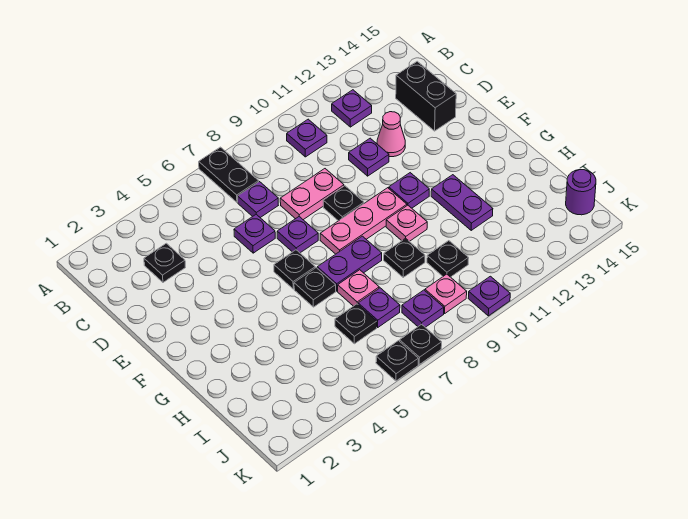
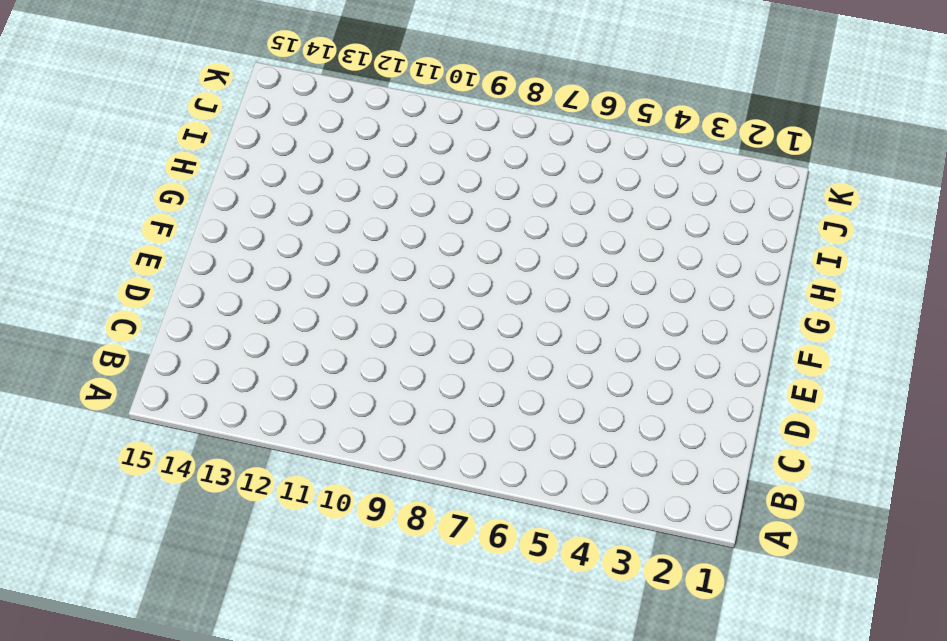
none -> black plate A7:B7 level 1
none -> purple plate B10 level 1
none -> purple plate B12 level 1
none -> black plate C3 level 1

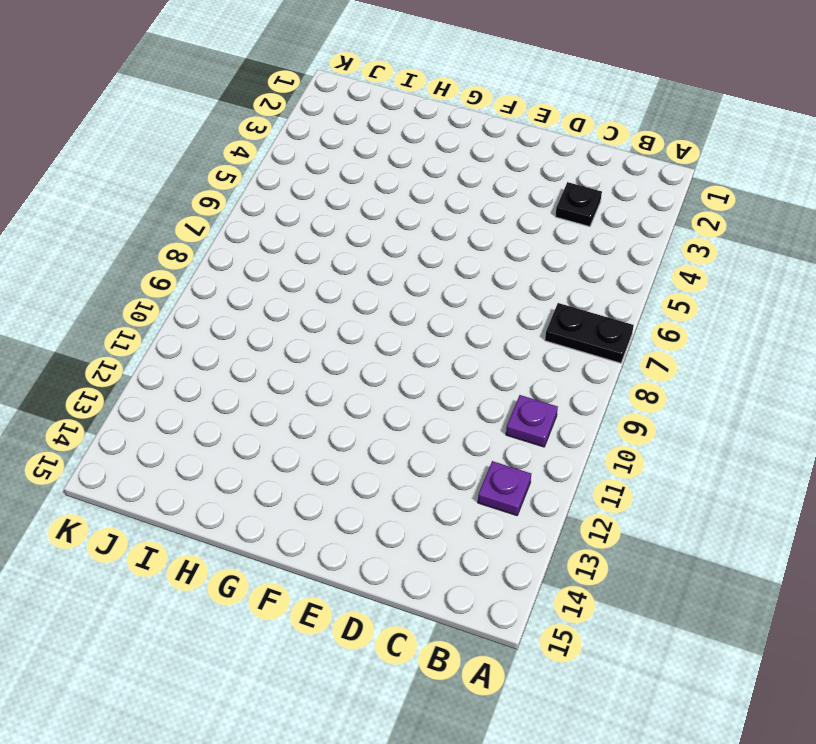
none -> purple plate C7 level 1
none -> black brick C14:D14 level 1
none -> purple plate D6 level 1
none -> pink plate D8:D9 level 1

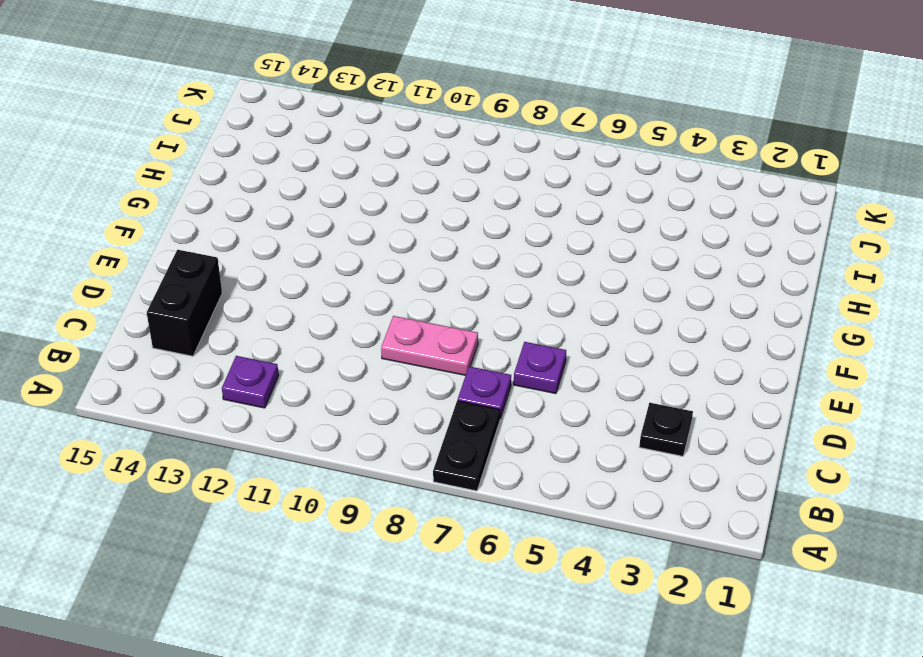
none -> purple plate B10 level 1
none -> purple plate D11 level 1
none -> pink cone D12 level 1
none -> purple plate E7 level 1

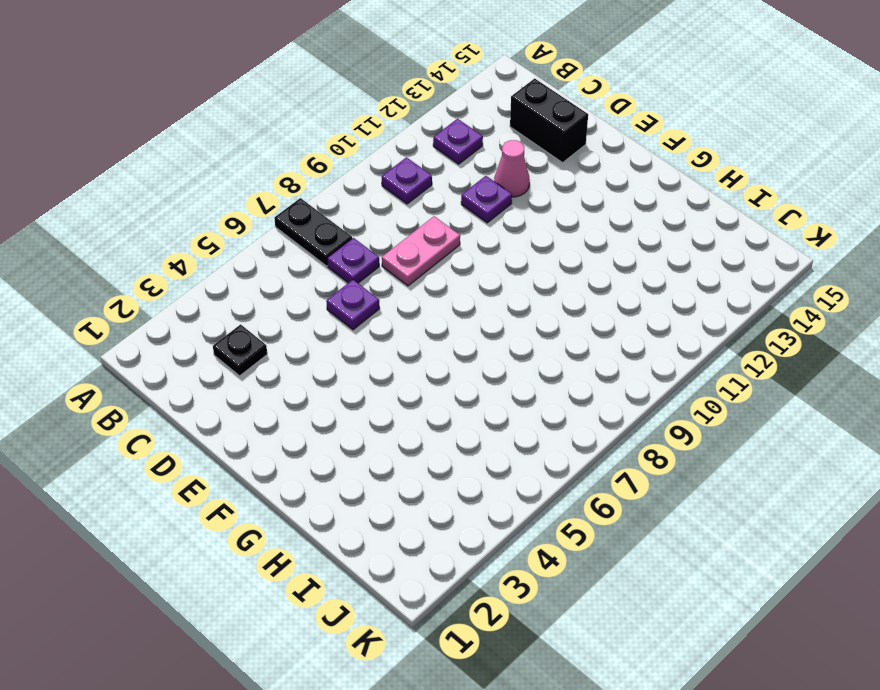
none -> purple plate E7 level 1
none -> black plate E9 level 1
none -> black plate F6 level 1
none -> pink plate F8:F10 level 1

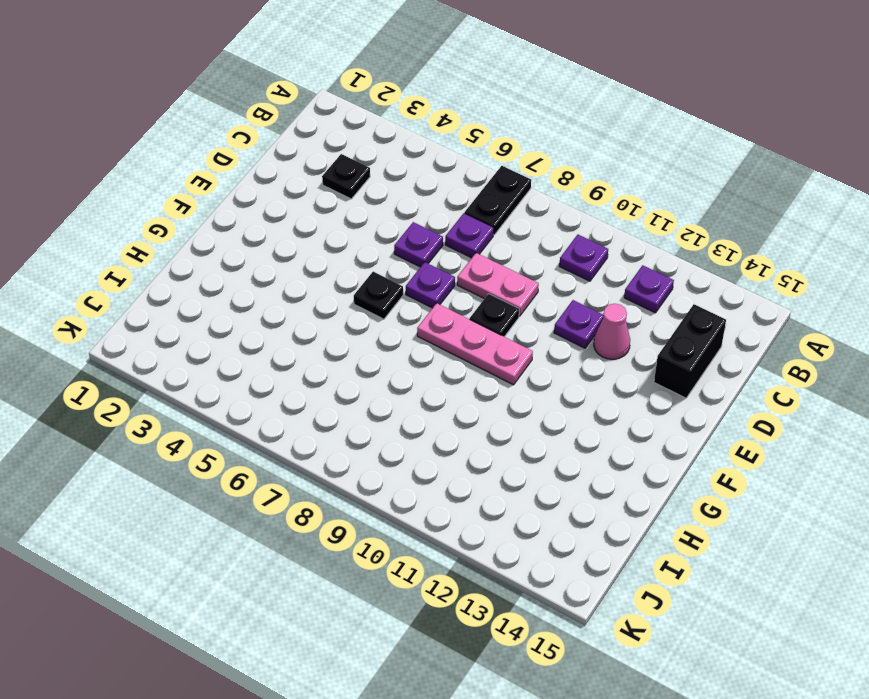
none -> purple plate F11 level 1
none -> black plate G6 level 1
none -> purple plate G7:G8 level 1
none -> pink plate G10 level 1

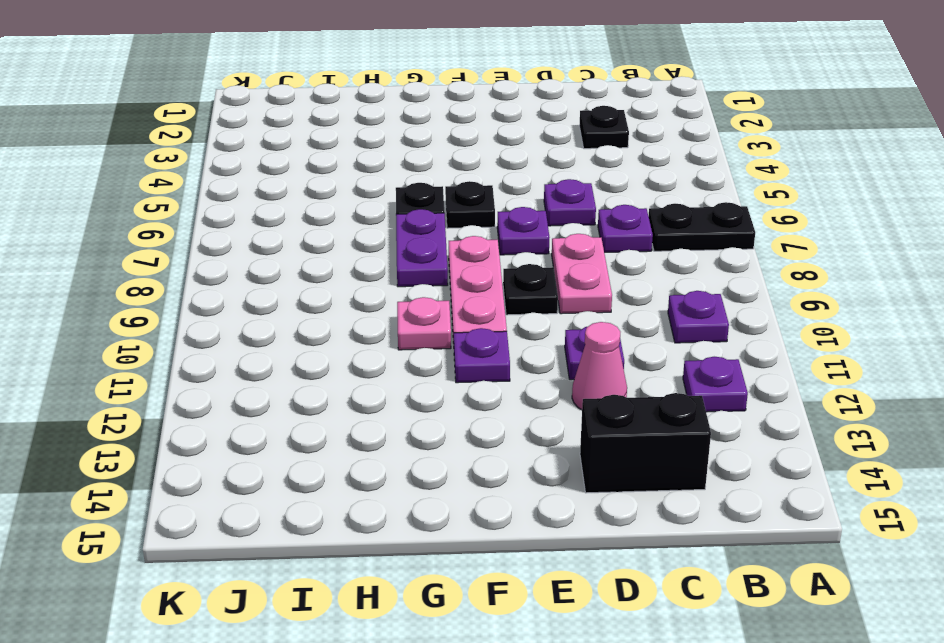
none -> purple plate G12:H12 level 1
none -> pink plate H7 level 1
none -> black plate H9 level 1
none -> black plate I6 level 1

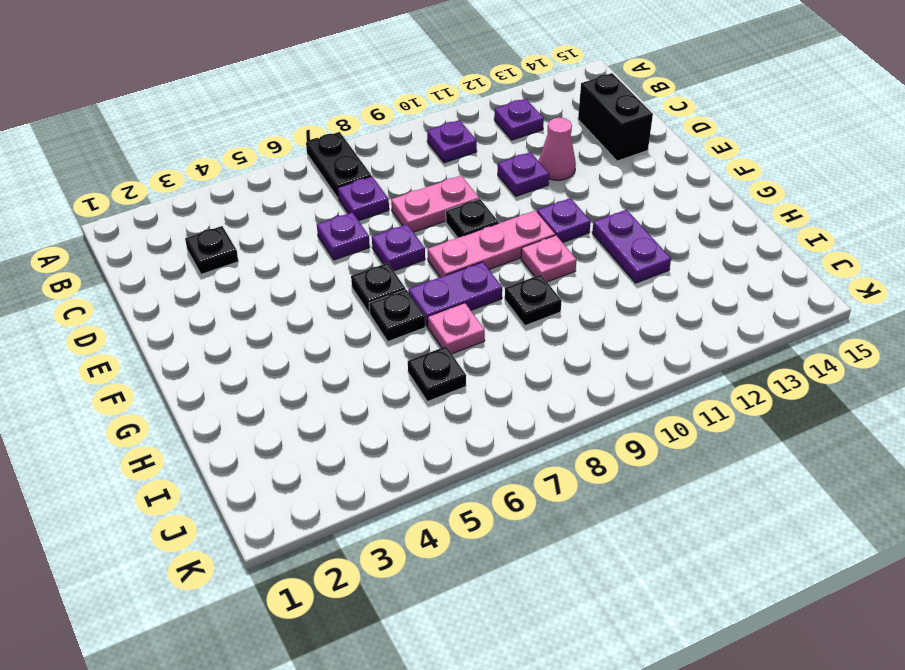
none -> purple plate I7 level 1
none -> black plate I10 level 1
none -> purple plate J8 level 1
none -> pink plate J9 level 1

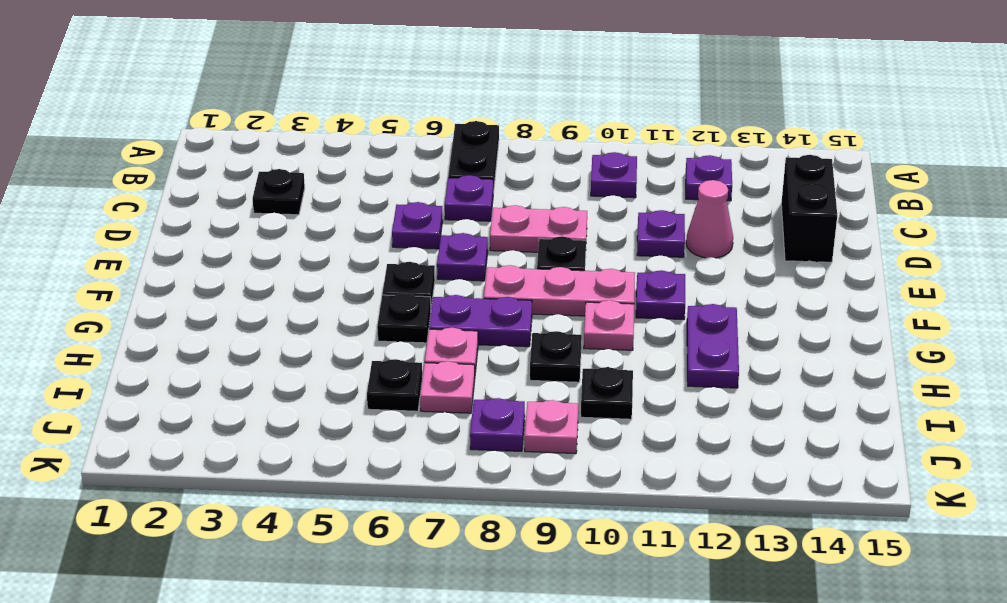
pink plate I7 level 1 -> purple plate I7 level 1
none -> purple round brick J15 level 1
none -> black plate K6 level 1
none -> black plate K7 level 1
none -> purple plate K10 level 1

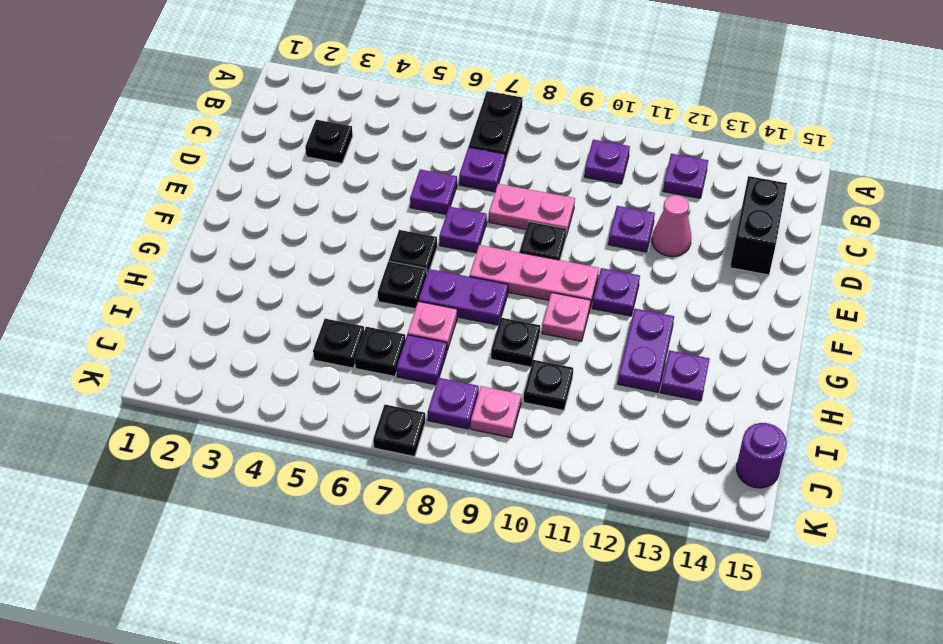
purple plate H13 level 1 -> purple plate K10 level 1
black plate I5 level 1 -> black plate K6 level 1

